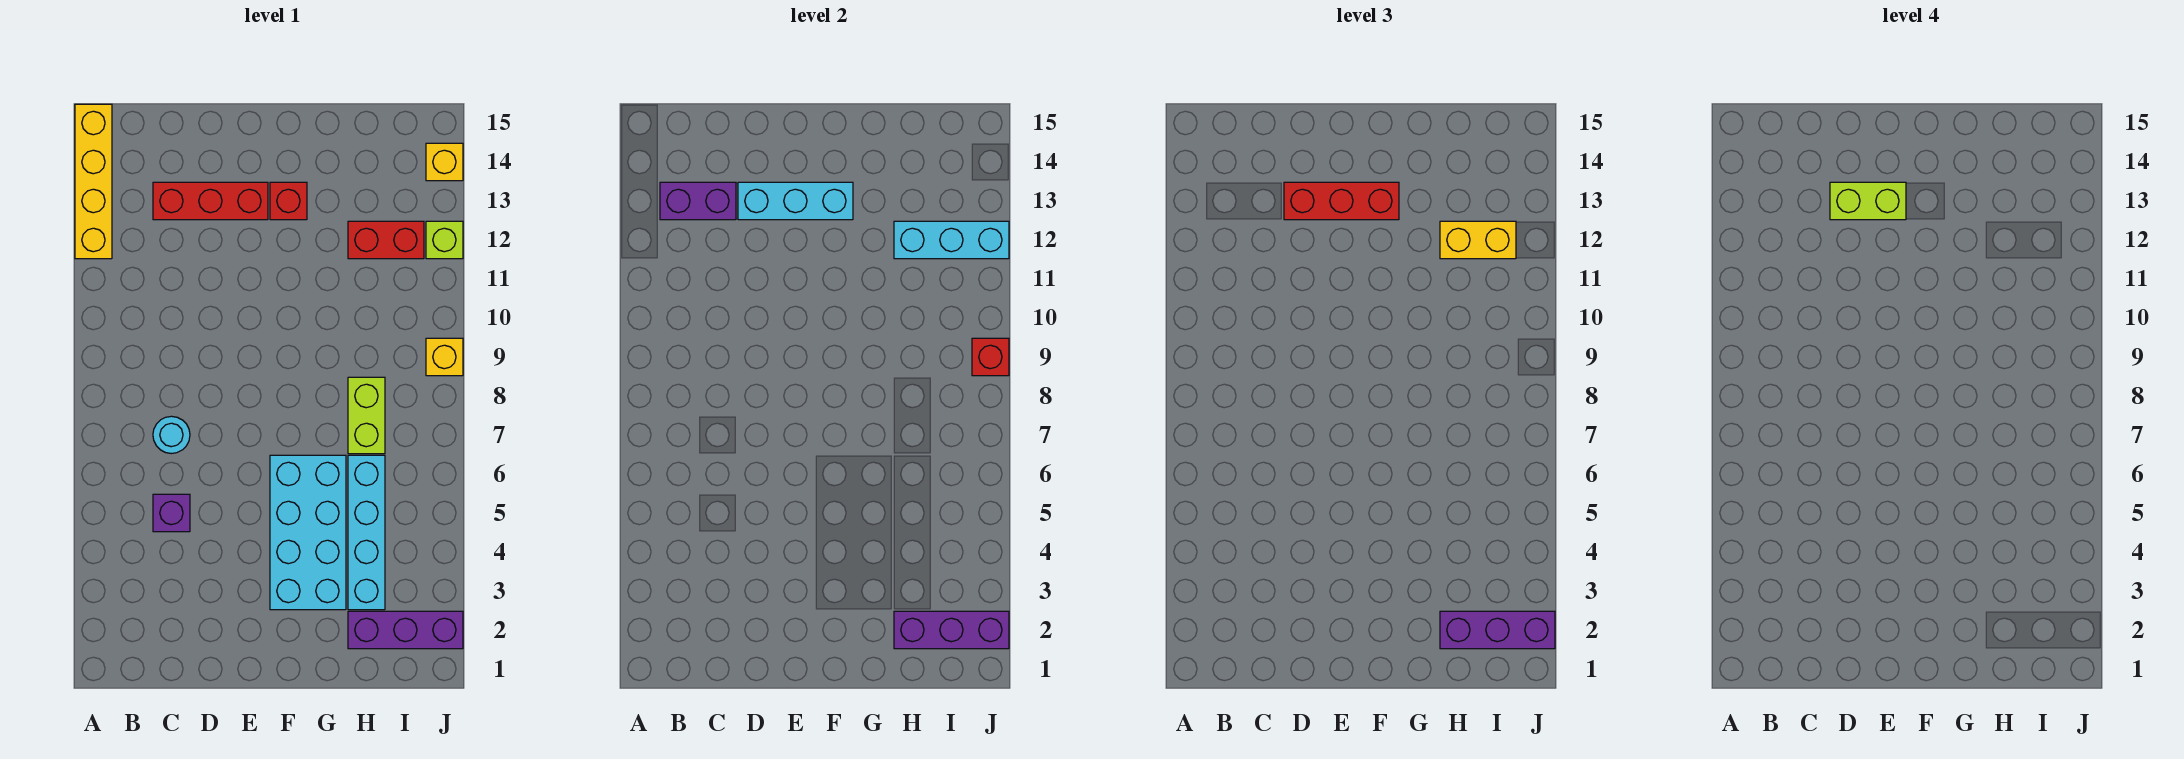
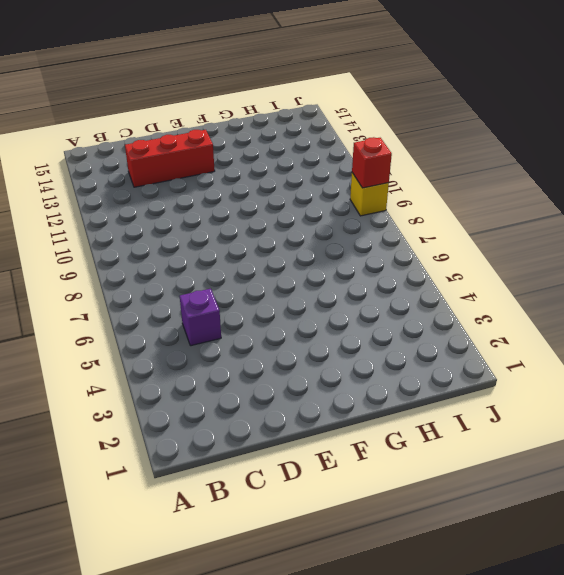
none -> yellow brick A12:A15 level 1
none -> cyan round brick C7 level 1
none -> cyan brick F3:G6 level 1

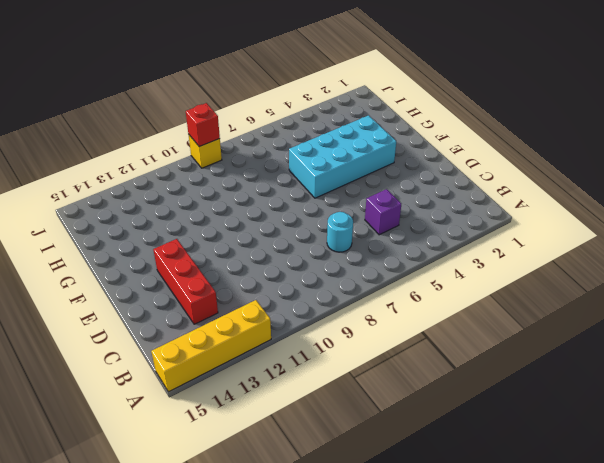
none -> red brick F13 level 1
none -> purple brick H2:J2 level 1
none -> cyan brick H3:H6 level 1

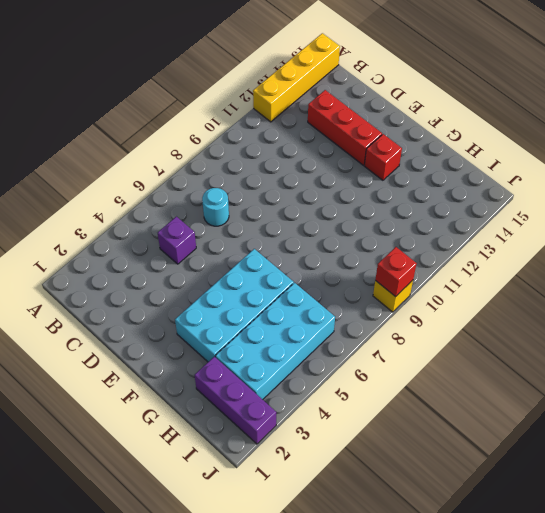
cyan brick H3:I6 level 1 -> cyan brick H3:H6 level 1
none -> lime brick H7:H8 level 1
none -> red brick H12:I12 level 1
none -> lime brick J12 level 1

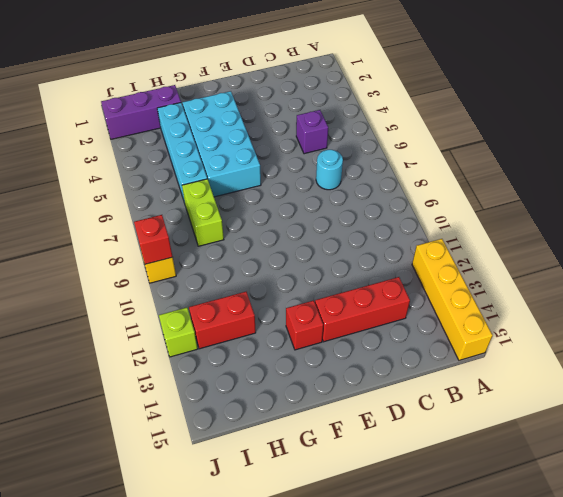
none -> yellow brick J14 level 1
none -> purple brick B13:C13 level 2
none -> cyan brick D13:F13 level 2

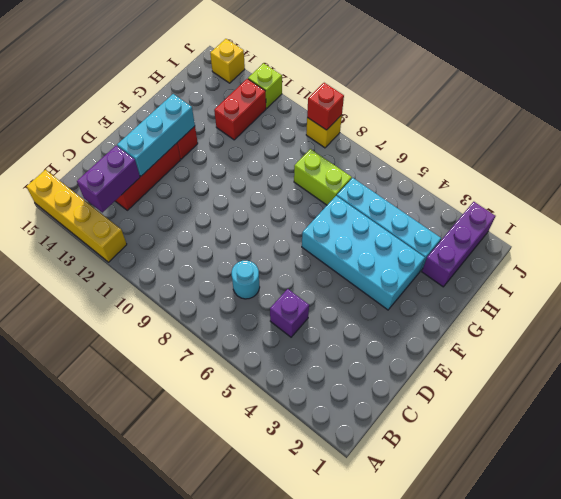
none -> purple brick H2:J2 level 2
none -> cyan brick H12:J12 level 2
none -> red brick D13:F13 level 3

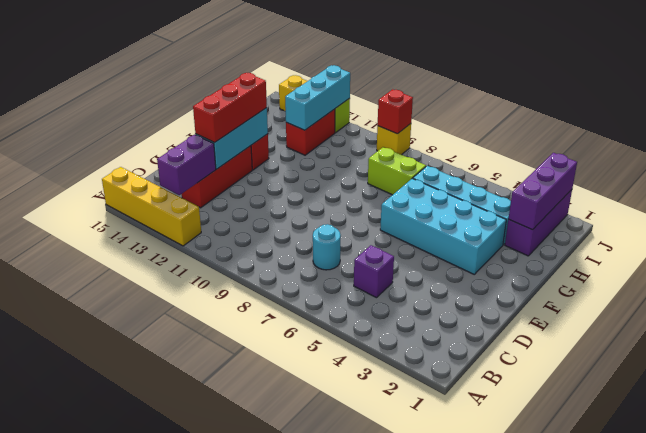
none -> purple brick H2:J2 level 3
none -> yellow brick H12:I12 level 3
none -> lime brick D13:E13 level 4

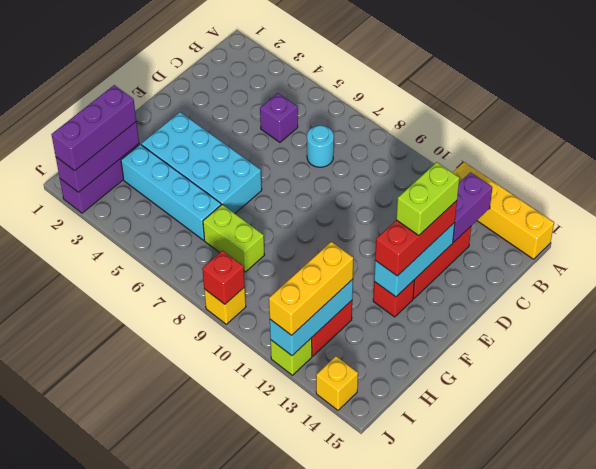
yellow brick H12:J12 level 3 -> yellow brick H12:I12 level 3

